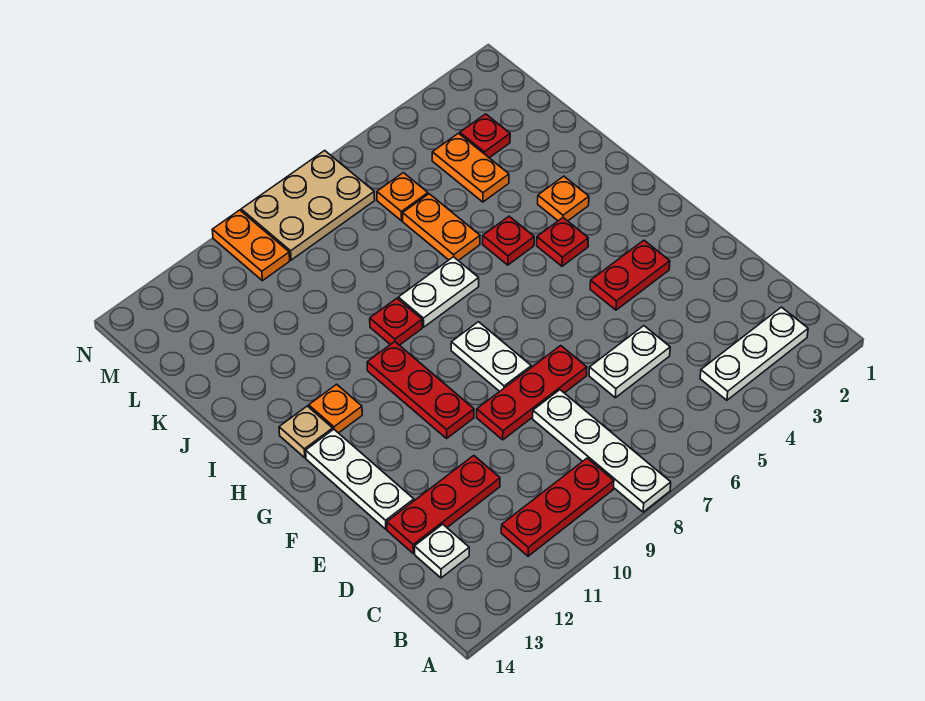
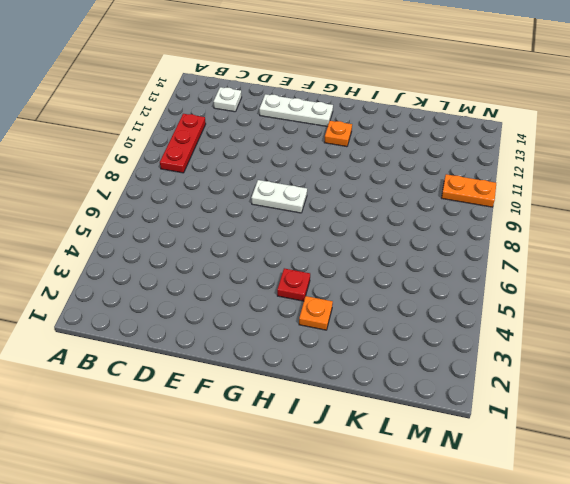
none -> white plate A8:D8 level 1
none -> white plate B2:B4 level 1
none -> white plate D5:D6 level 1

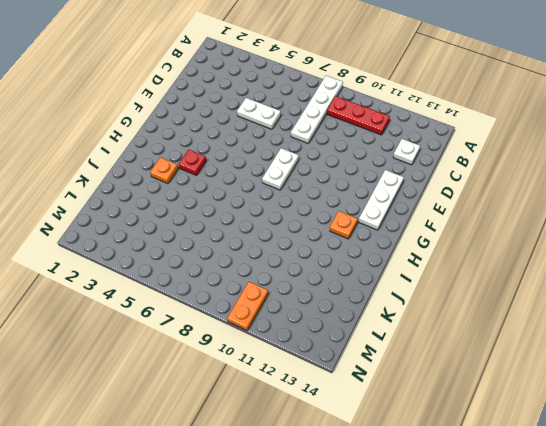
none -> white plate B2:B4 level 1
none -> red plate D11:D13 level 1
none -> red plate E7:E9 level 1

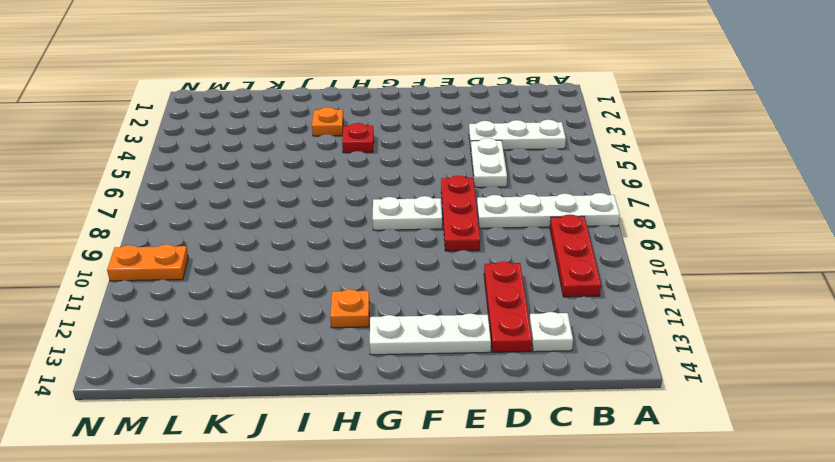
white plate B4:D4 level 1 -> white plate B2:B4 level 1
none -> red plate F3:F4 level 1
none -> red plate F10:H10 level 1
none -> tan plate H13 level 1

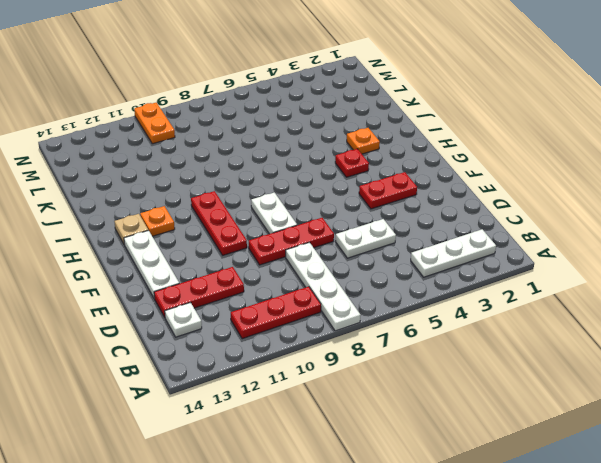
none -> red plate I5 level 1
none -> white plate I7:I8 level 1
none -> red plate I9 level 1

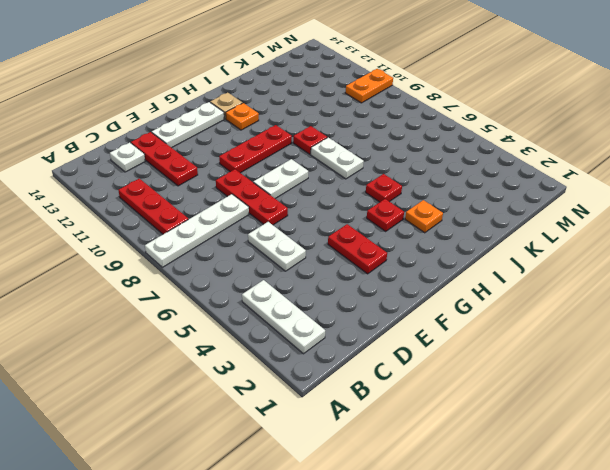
none -> orange plate J6:K6 level 1
none -> orange plate K4:L4 level 1
none -> red plate L3 level 1

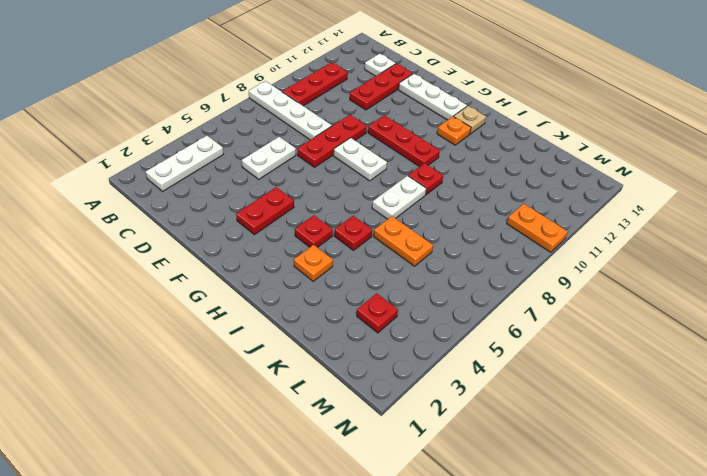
none -> orange plate K4:L4 level 1
none -> orange plate L6 level 1
none -> tan plate M7:N9 level 1

